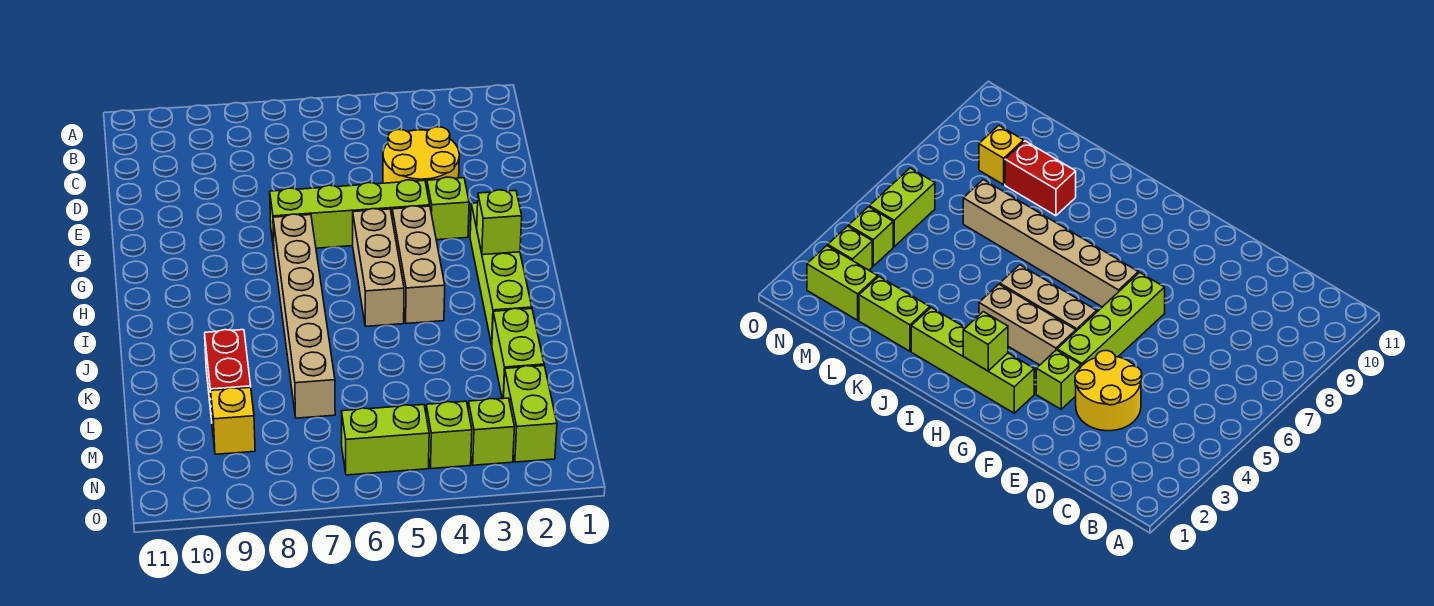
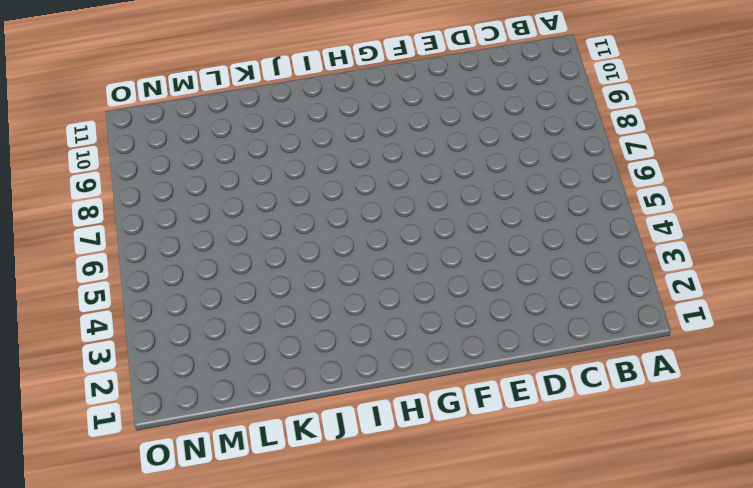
none -> yellow round brick D3:E4 level 1
none -> lime brick F3 level 1
none -> lime brick F4:F7 level 1

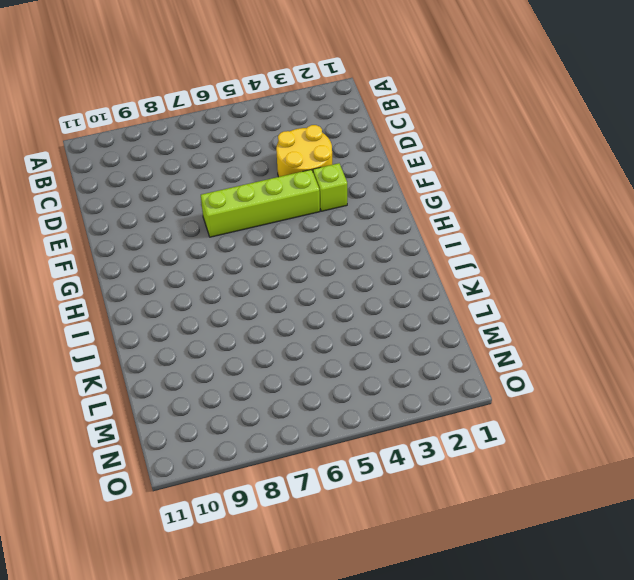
none -> lime brick G2:J2 level 1
none -> tan brick G4:I4 level 1
none -> tan brick G5:I5 level 1

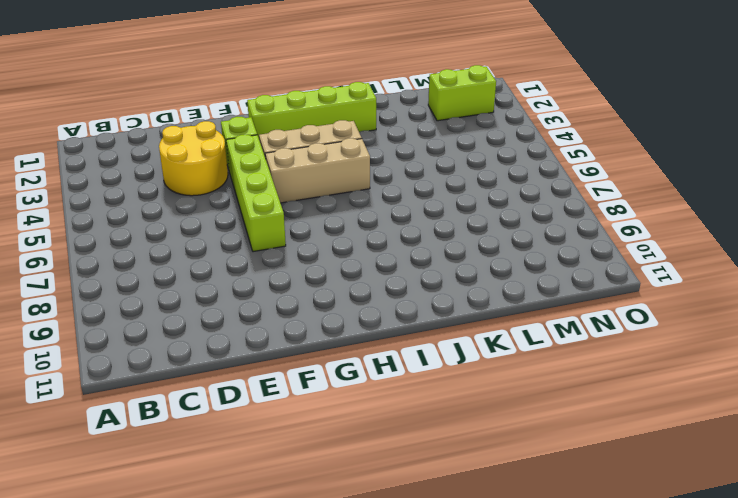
none -> tan brick G7:L7 level 1
none -> lime brick K2:L2 level 1
none -> red brick K9:L9 level 1

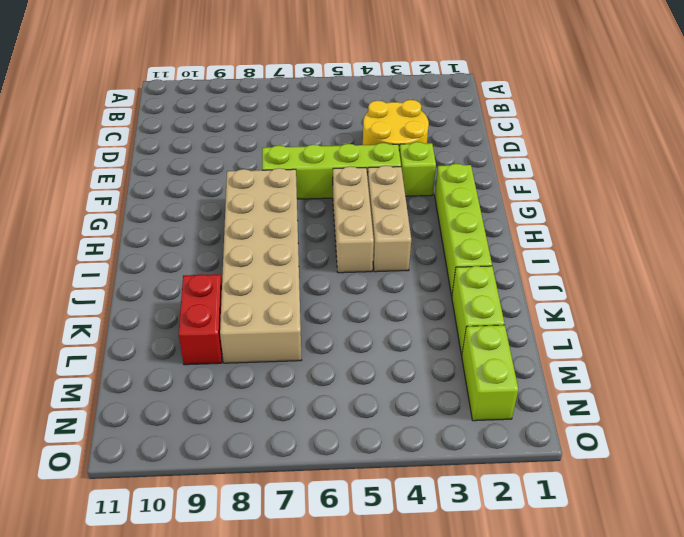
tan brick G7:L8 level 1 -> tan brick G7:L7 level 1
none -> yellow brick M9 level 1
none -> lime brick N3 level 1
none -> lime brick N4 level 1

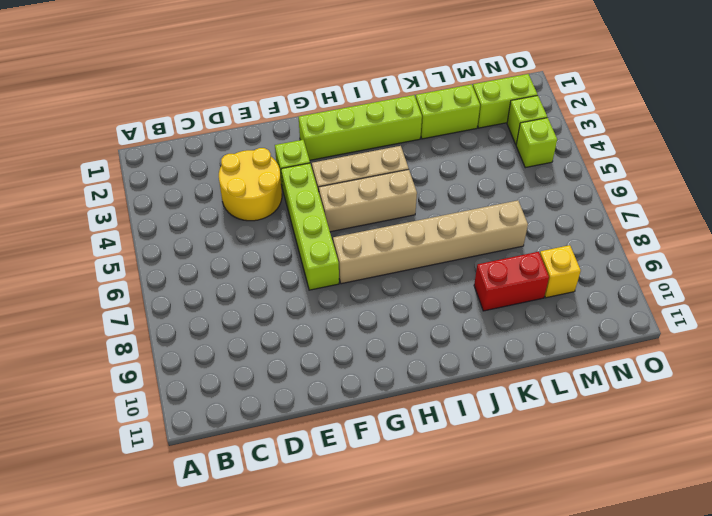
none -> lime brick N5:N6 level 1
none -> lime brick H2 level 2

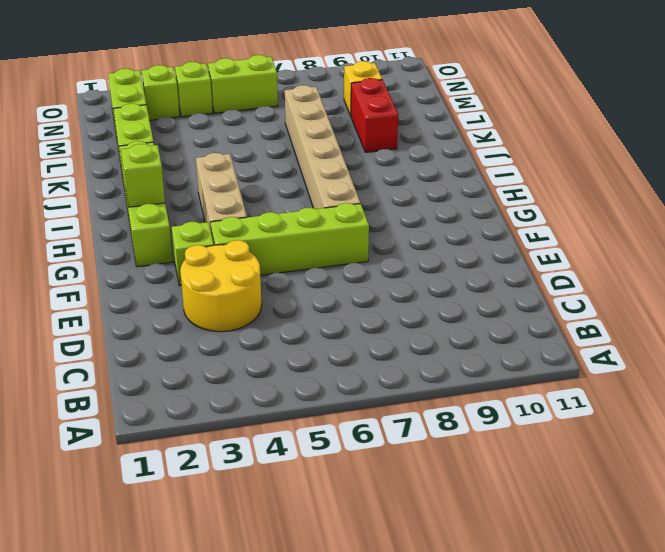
none -> tan brick G5:I5 level 1

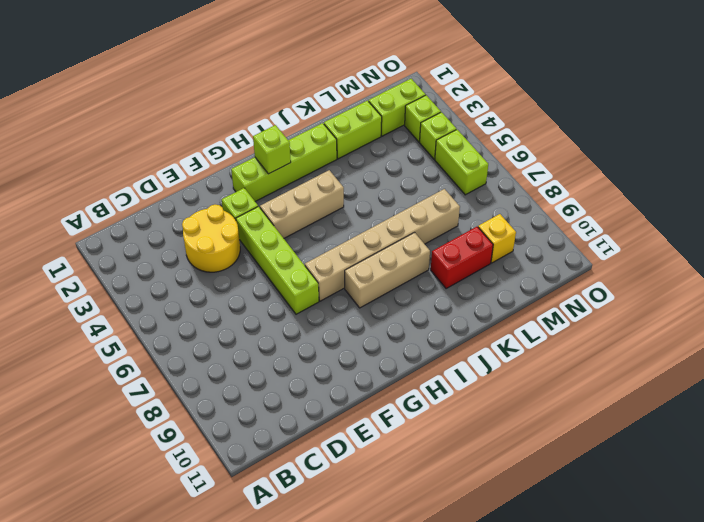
tan brick H8:J8 level 1 -> tan brick G5:I5 level 1

